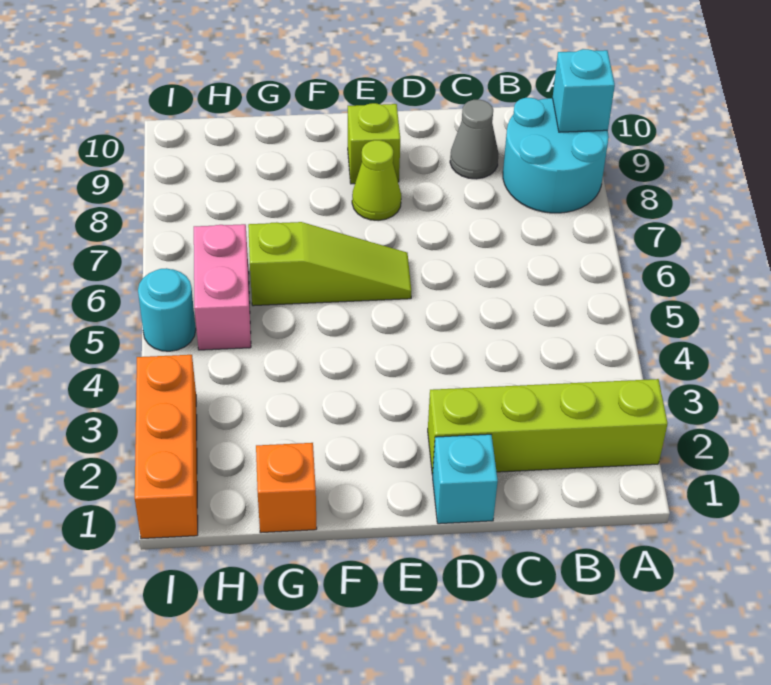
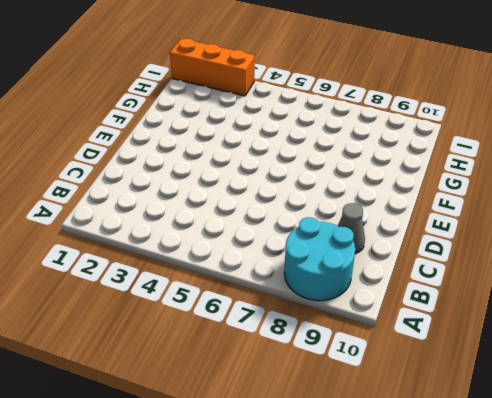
none -> lime brick A2:D2 level 1
none -> cyan brick D1 level 1
none -> lime slope E6:G6 level 1 top G

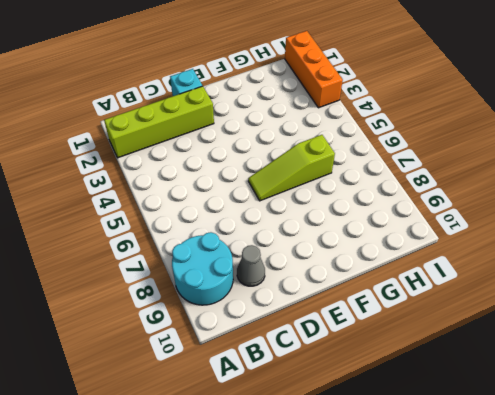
none -> lime cone E8 level 1
none -> lime brick E9 level 1
none -> orange brick G1 level 1

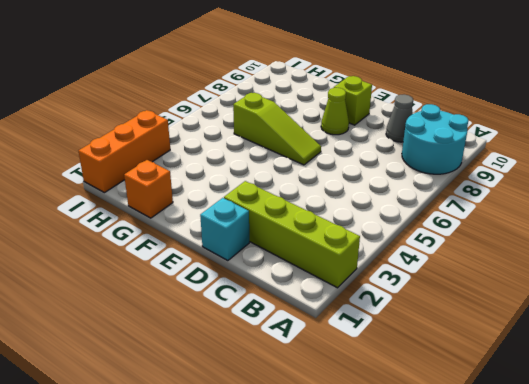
none -> pink brick H5:H6 level 1
none -> cyan round brick I5 level 1
none -> cyan brick A9 level 2

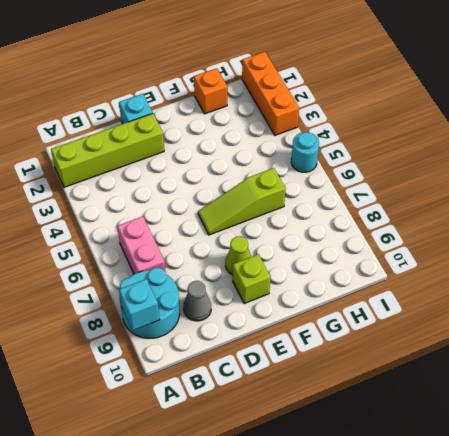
pink brick B6:B7 level 1 -> pink brick H5:H6 level 1

